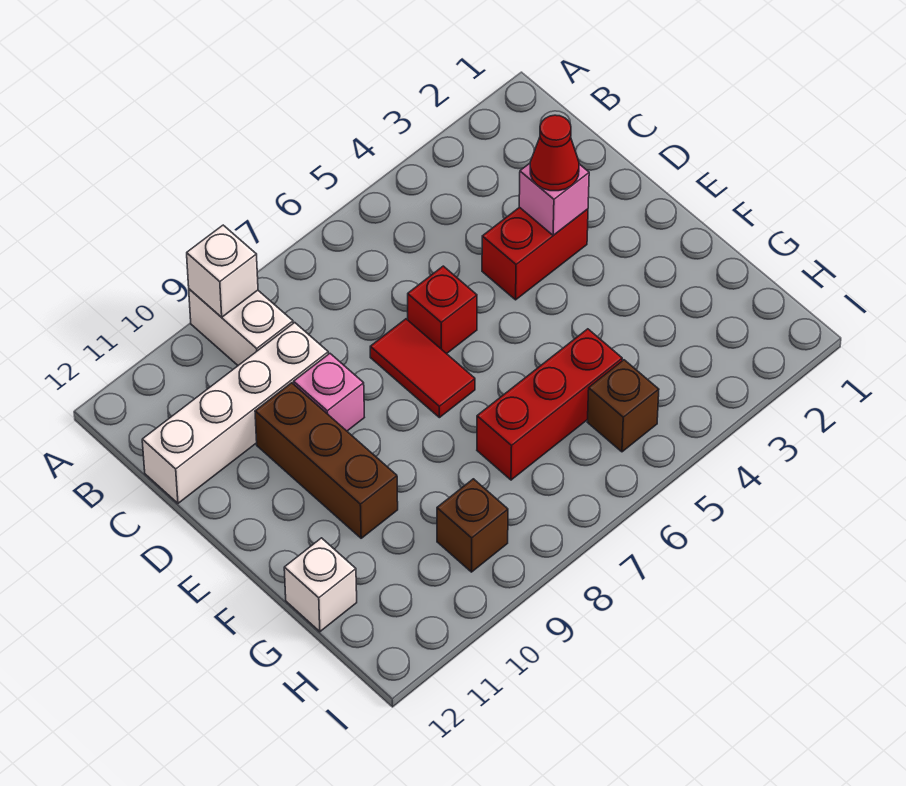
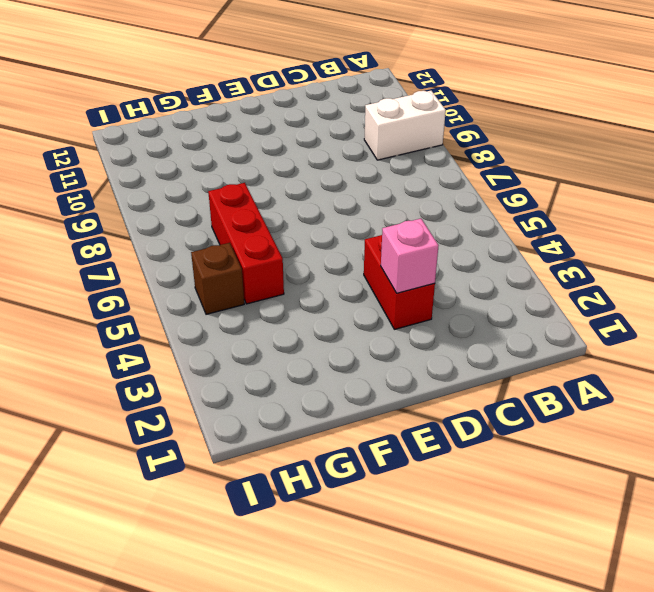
none -> white brick C9:C12 level 1
none -> red brick D6 level 1
none -> red tile D7:E7 level 1

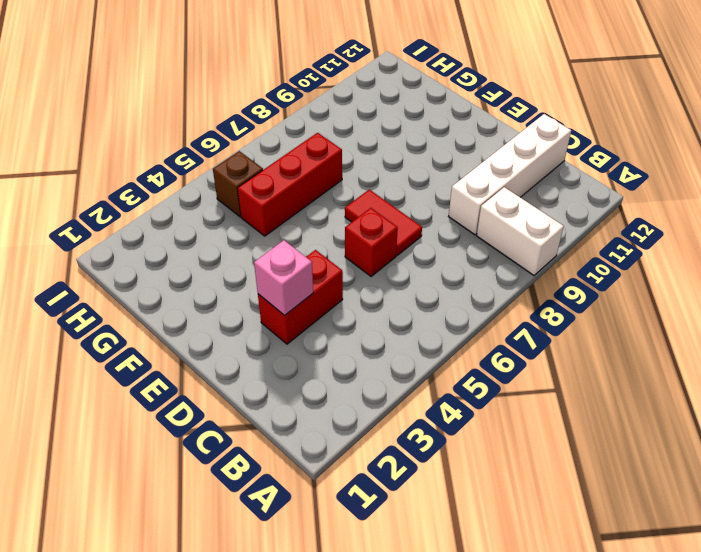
none -> pink brick D9 level 1
none -> brown brick D10:F10 level 1
none -> white brick G12 level 1

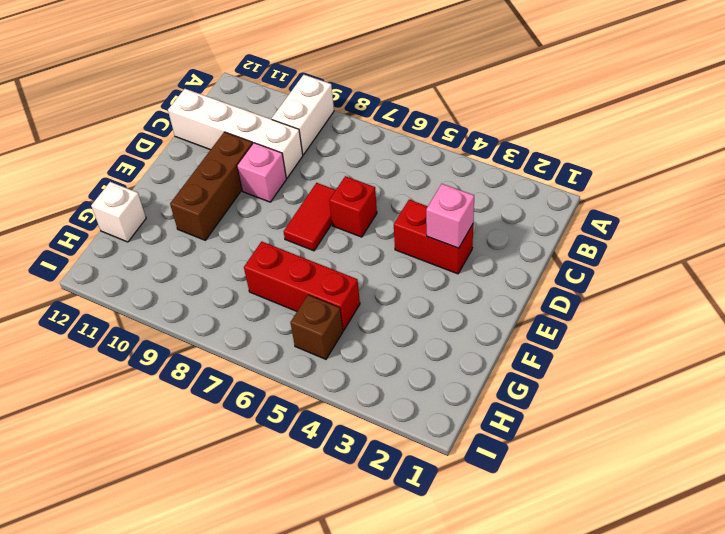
none -> brown brick H9 level 1
none -> white brick A9 level 2
none -> red cone D3 level 3

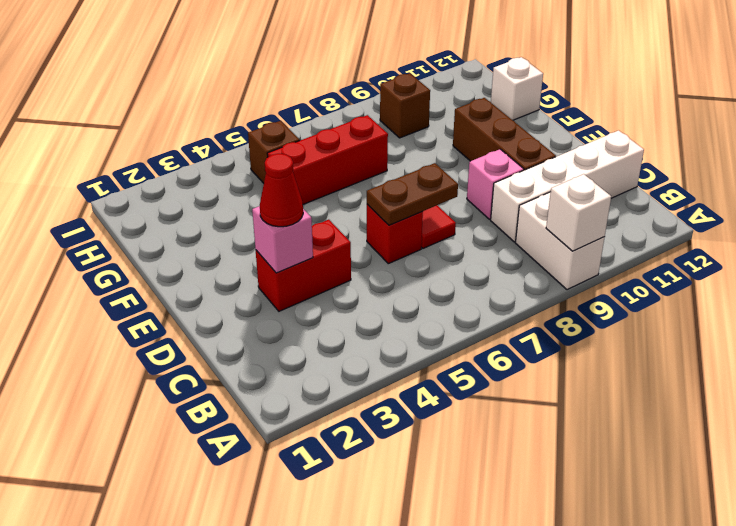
brown plate D6:D7 level 2 -> none

